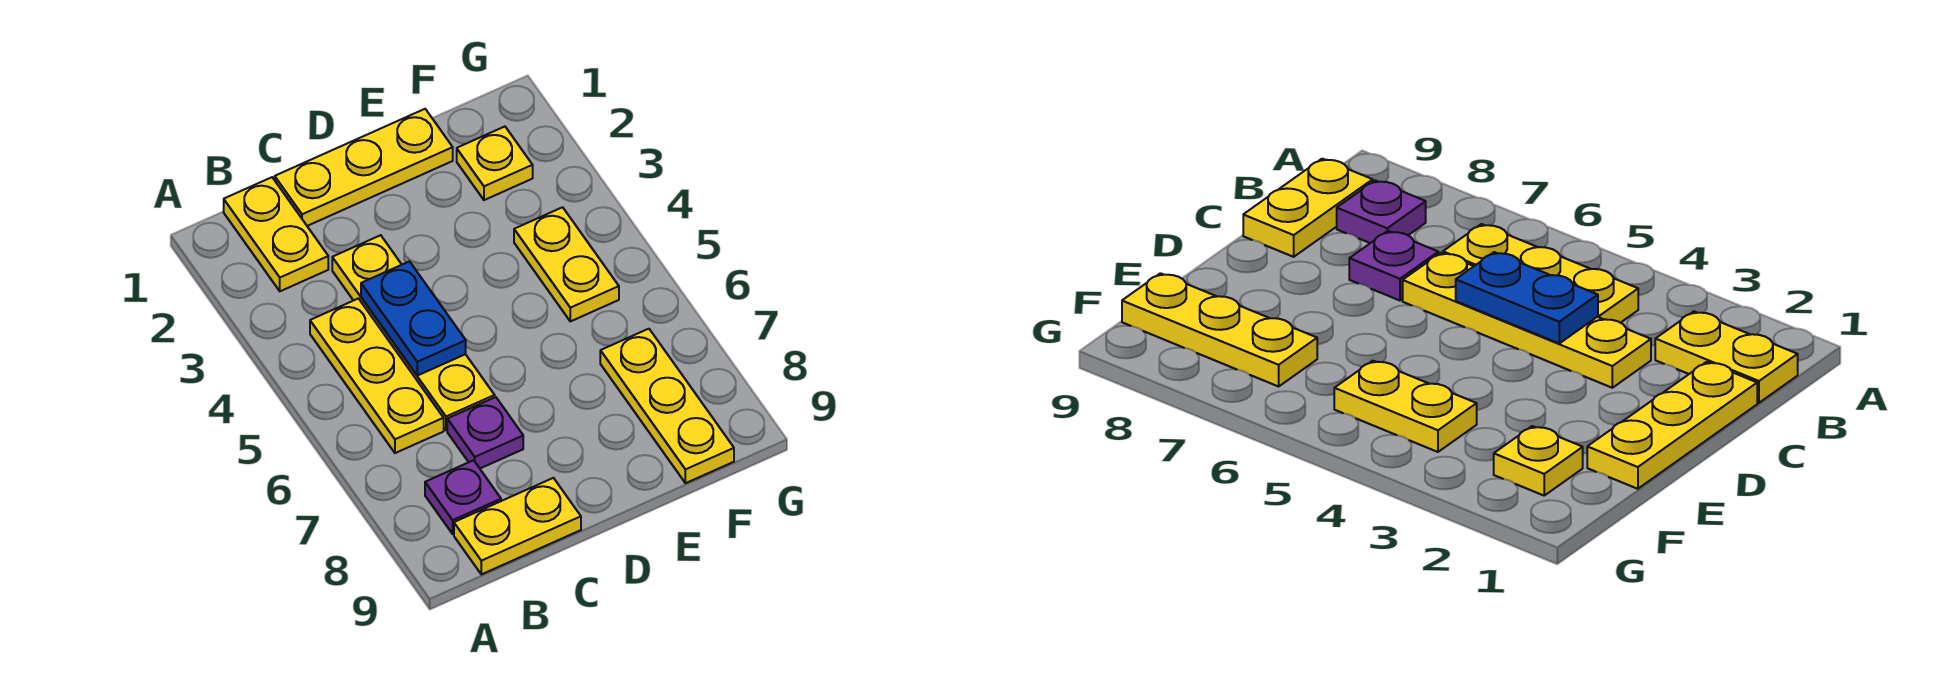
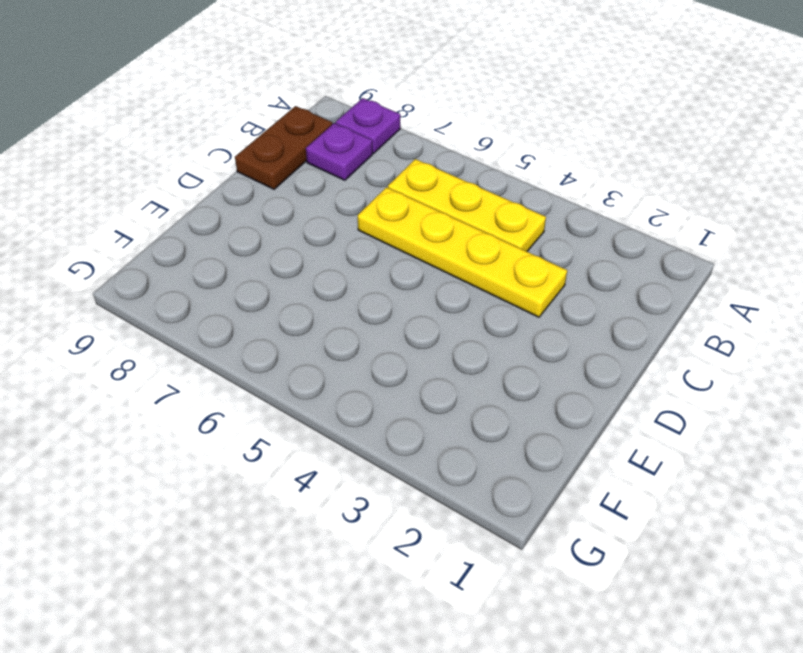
purple plate A8 level 1 -> purple plate C7 level 1
brown plate B9:C9 level 1 -> yellow plate B9:C9 level 1
none -> yellow plate B1:B2 level 1
none -> yellow plate C1:E1 level 1

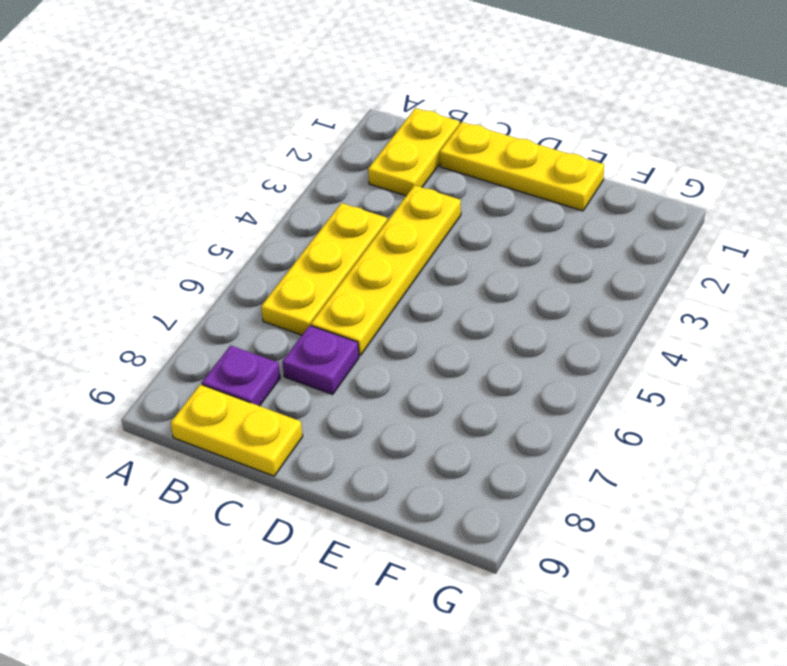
none -> yellow plate F2 level 1
none -> yellow plate F4:F5 level 1

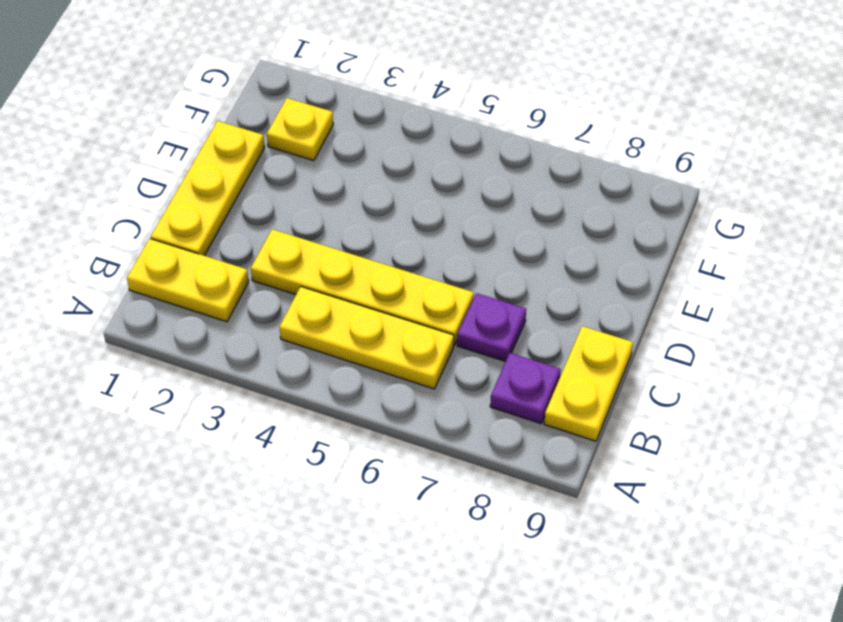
none -> yellow plate F4:F5 level 1
none -> yellow plate F7:F9 level 1

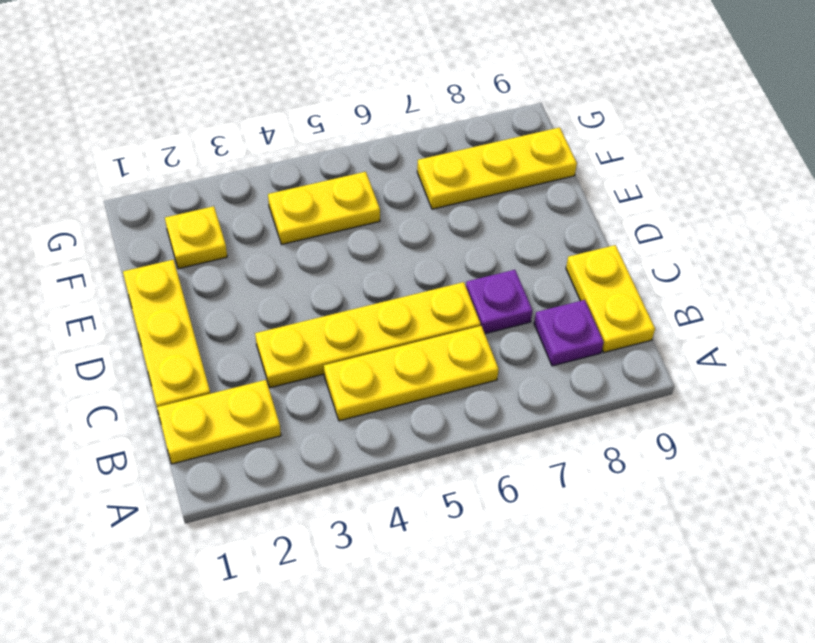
none -> blue plate C4:C5 level 2

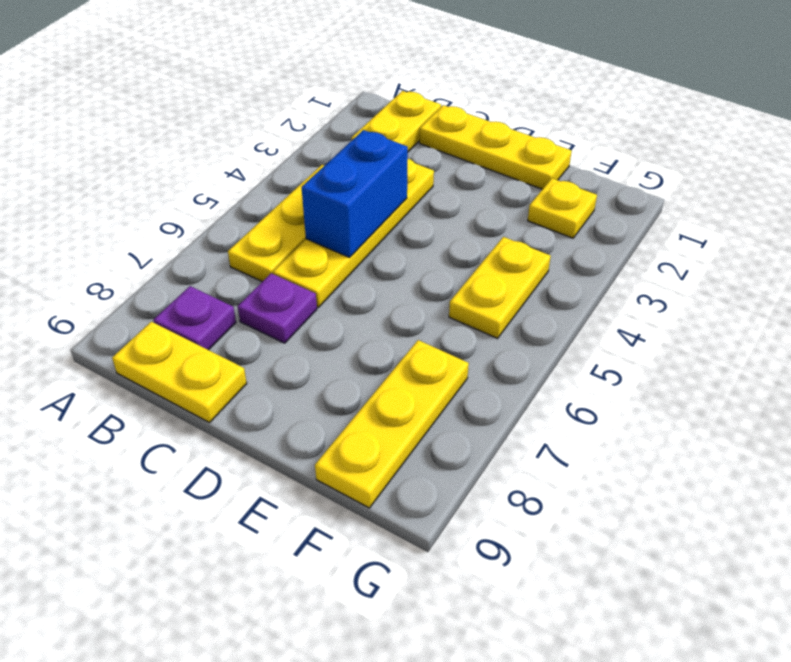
blue brick C4:C5 level 2 -> blue plate C4:C5 level 2

